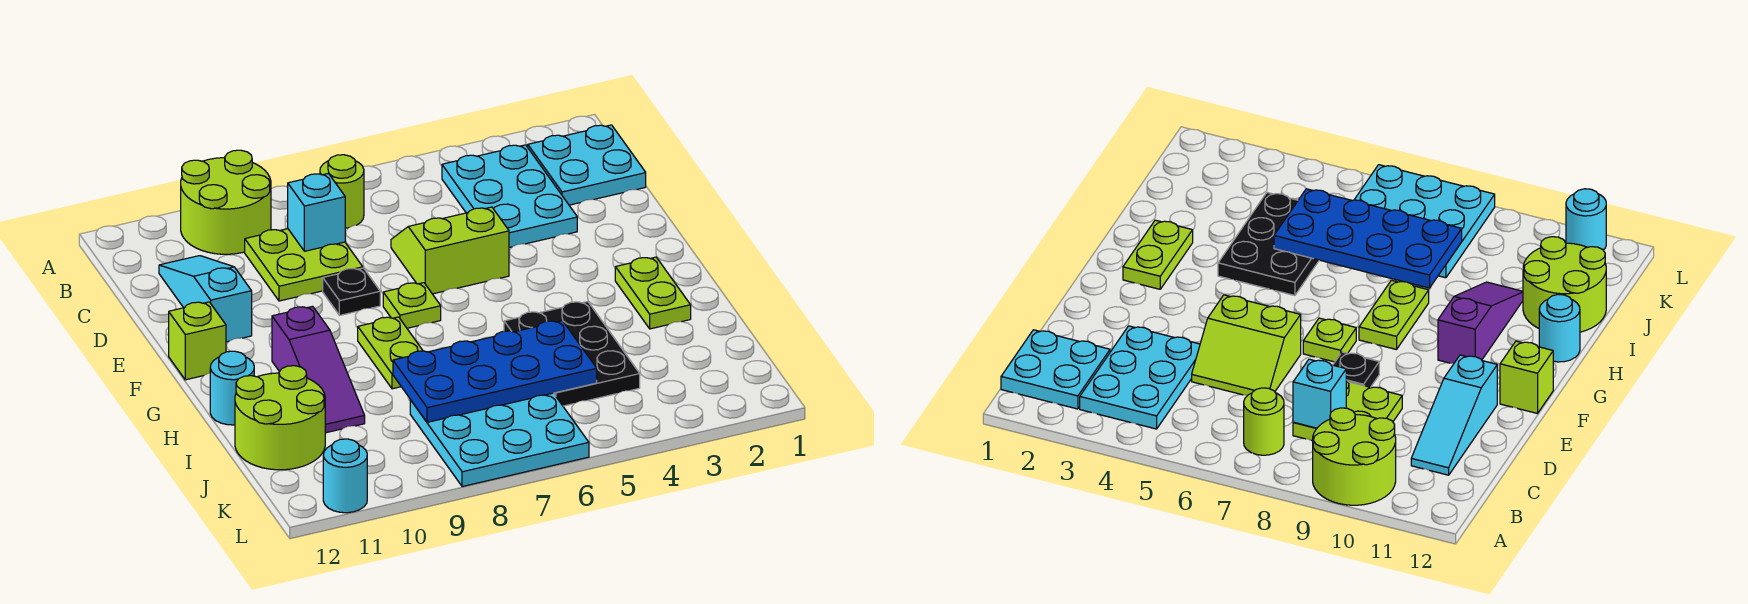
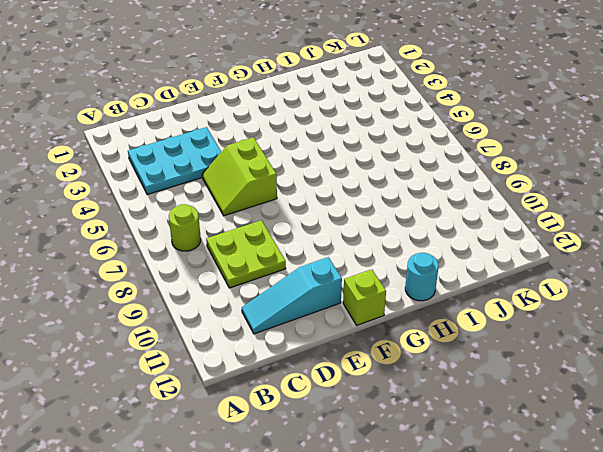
none -> lime round brick A9:B10 level 1
none -> cyan plate B1:C2 level 1
none -> black plate E8 level 1

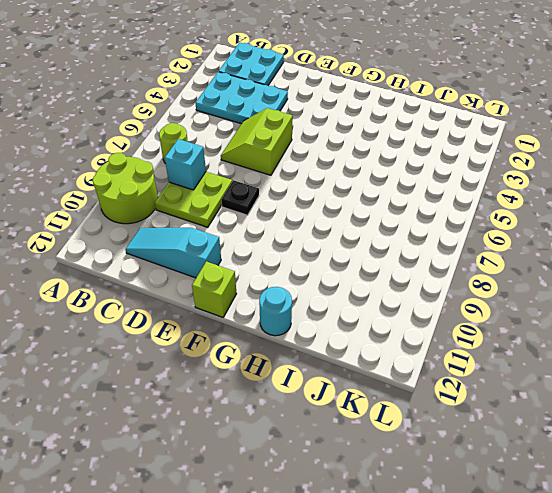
none -> lime plate F7 level 1
none -> lime plate G2:H2 level 1
none -> lime plate G8:H8 level 1

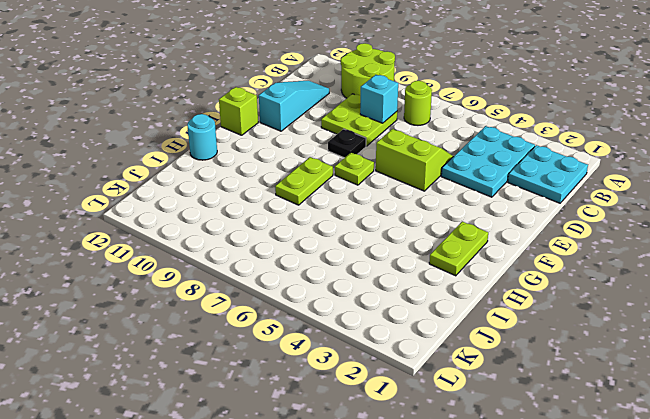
none -> purple slope G10:I10 level 1 top G
none -> black plate H4:J5 level 1
none -> lime round brick I11:J12 level 1

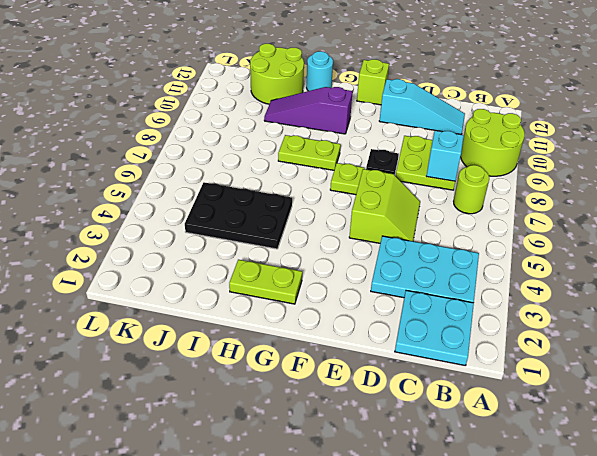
none -> cyan plate J6:L8 level 1
none -> cyan round brick L11 level 1
none -> blue plate I5:J8 level 2

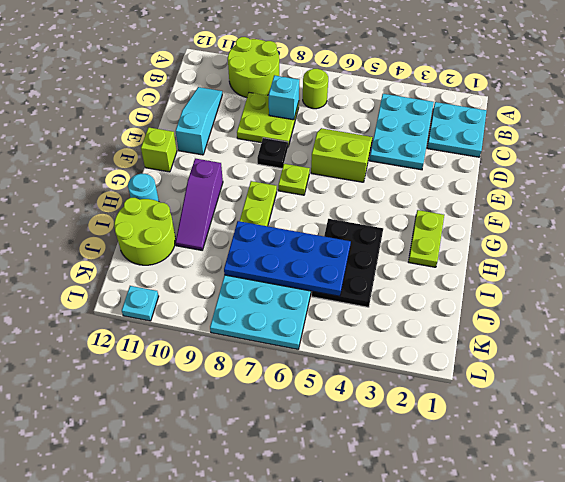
cyan plate L11 level 1 -> cyan round brick L11 level 1

